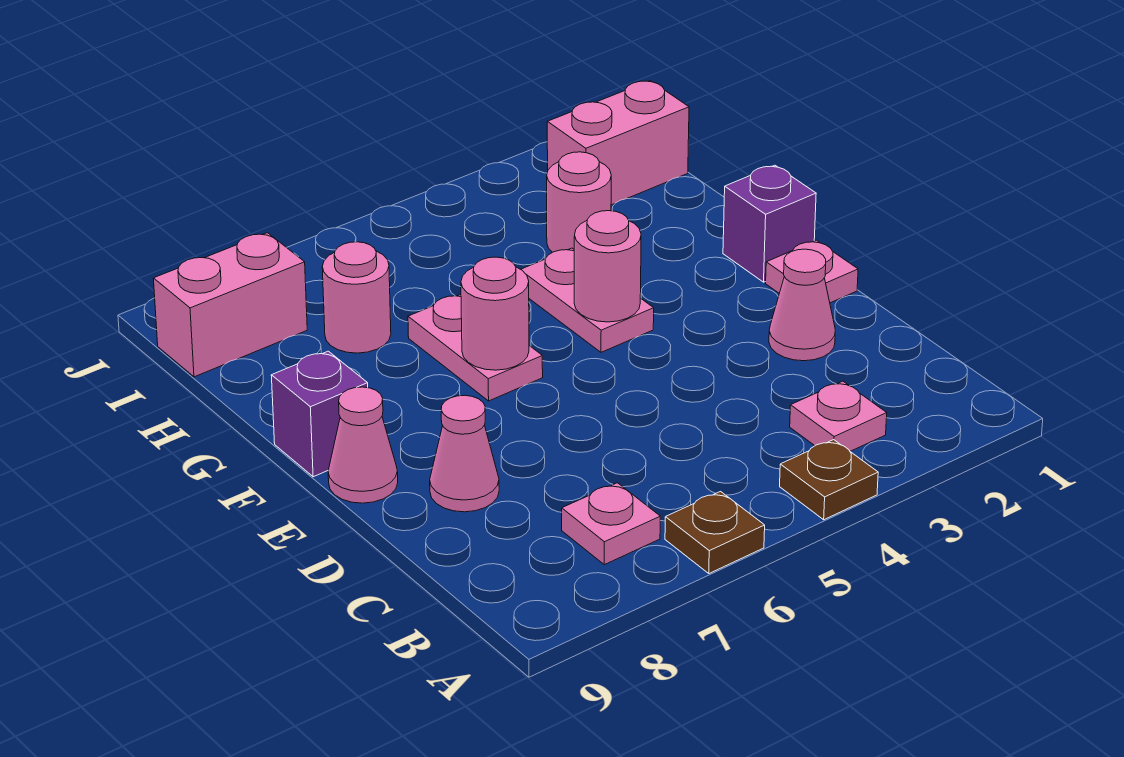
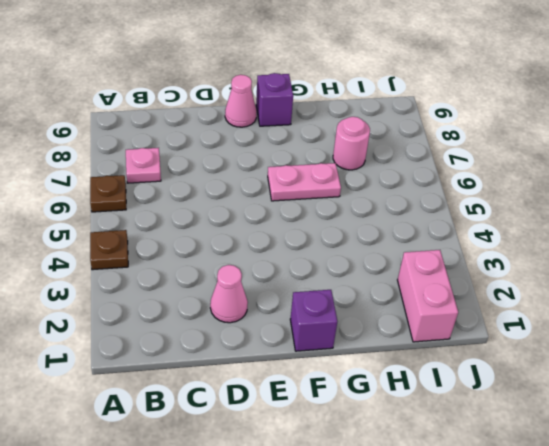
none -> pink plate B3 level 1
none -> pink cone D8 level 1
none -> pink plate E1 level 1

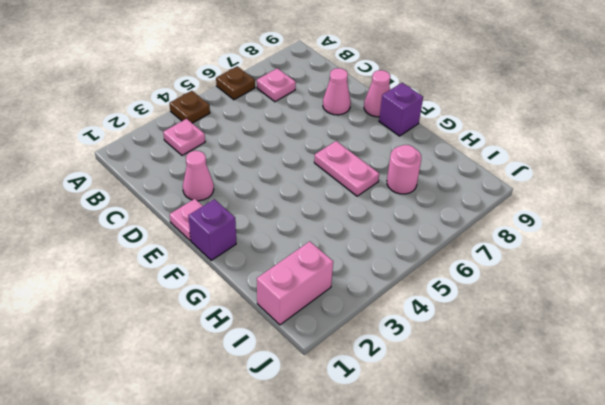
none -> pink plate F4:G4 level 1
none -> pink round brick H3 level 1
none -> pink brick I8:I9 level 1

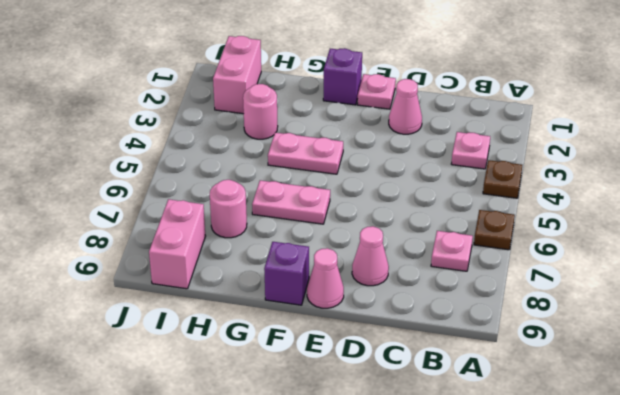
none -> pink round brick F4 level 2
none -> pink round brick F6 level 2

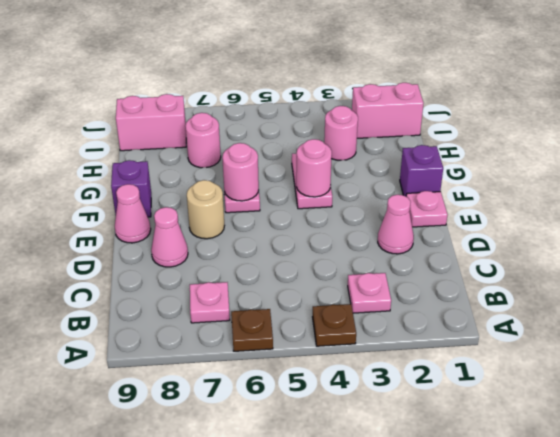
tan round brick E7 level 1 -> none

